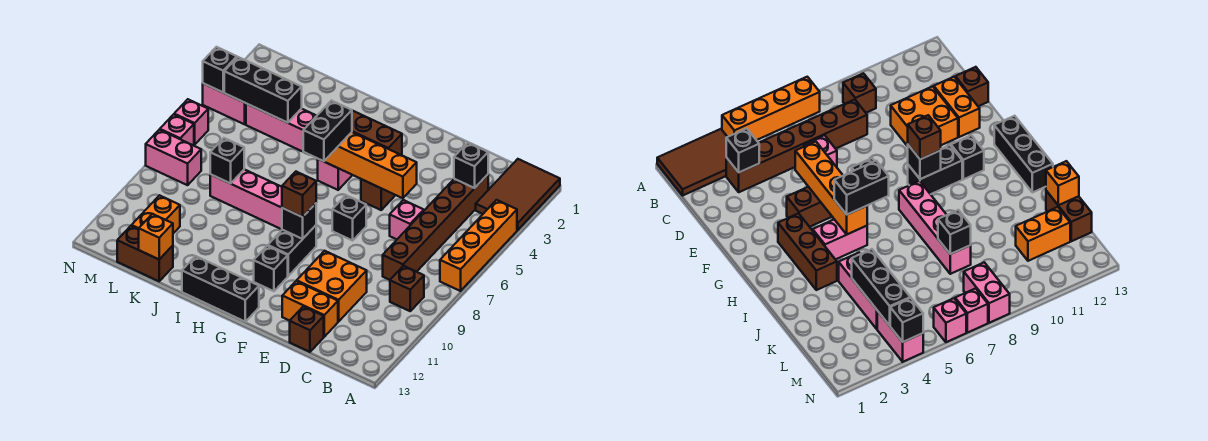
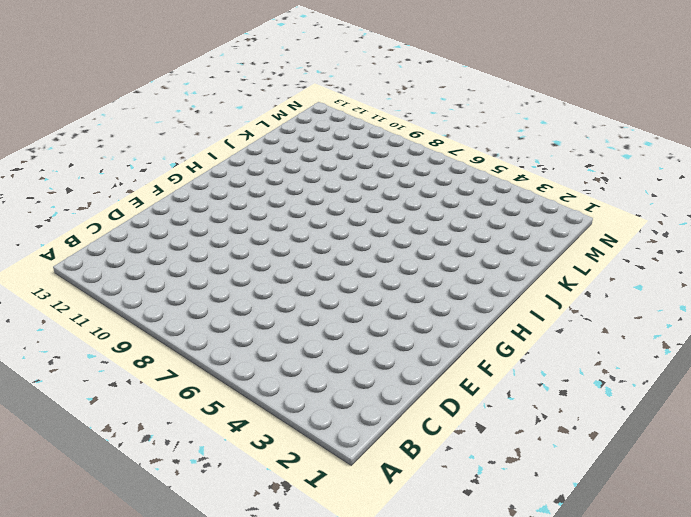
none -> brown tile A1:B3 level 1
none -> orange brick A4:A7 level 1
none -> brown brick B9 level 1
none -> brown brick C3:C8 level 1

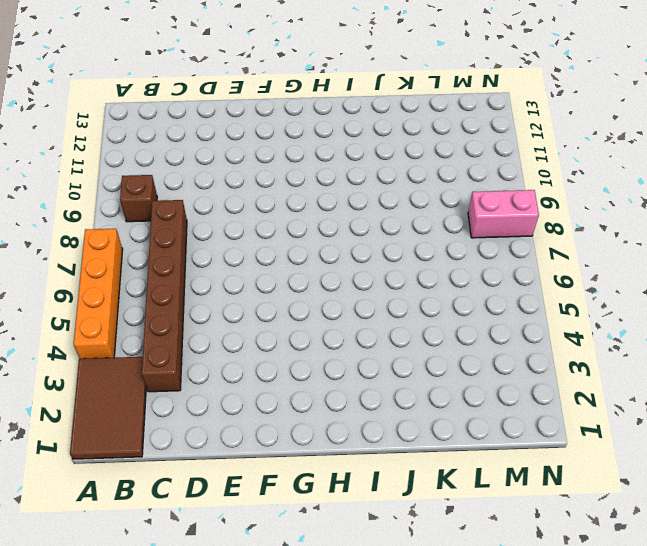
none -> pink brick D6 level 1
none -> orange brick D10:E11 level 1
none -> orange brick D12:E12 level 1
none -> brown brick D13 level 1

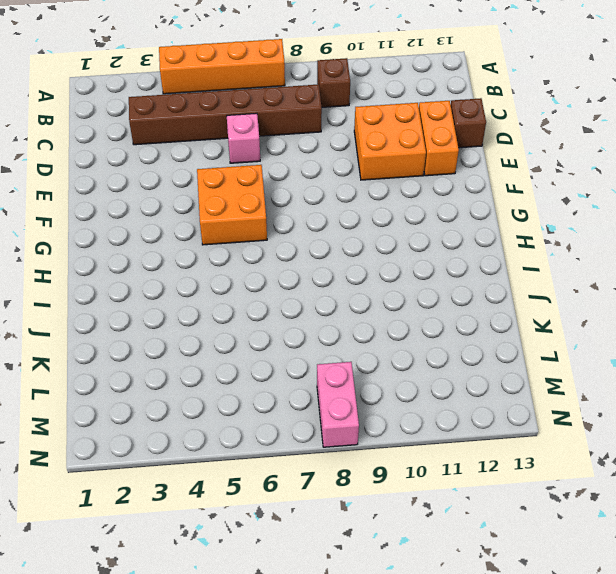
orange brick F5:G6 level 1 -> brown brick F4:F5 level 1
none -> brown tile A1:B3 level 1
none -> black brick F7 level 1
none -> brown brick G3:I3 level 1
none -> black brick G9:G10 level 1

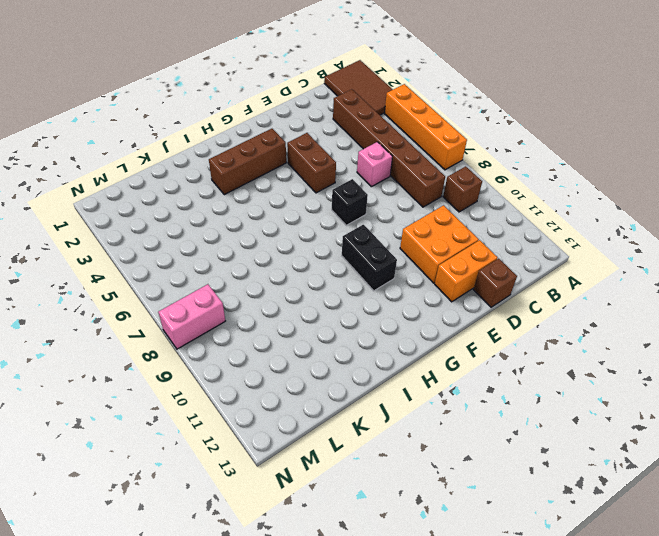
none -> black brick G11 level 1
none -> black brick G13:I13 level 1
none -> pink brick H4:H5 level 1
none -> pink brick H8:K8 level 1

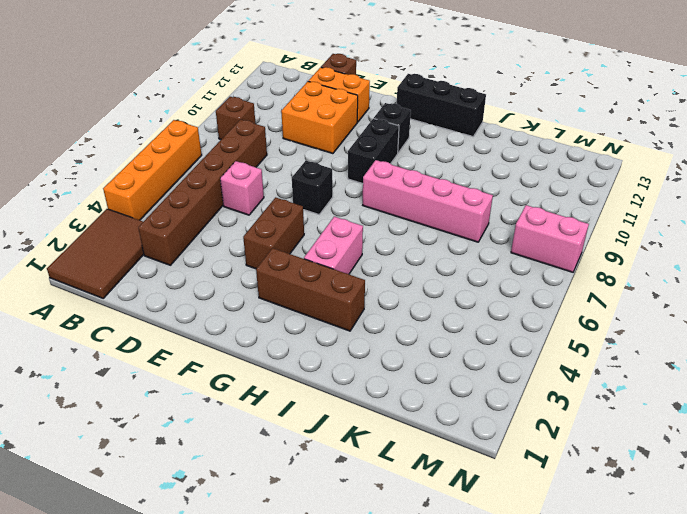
none -> pink brick J4:L4 level 1
none -> brown brick K13:L13 level 1
none -> orange brick L11:L12 level 1
none -> pink brick M4:N4 level 1

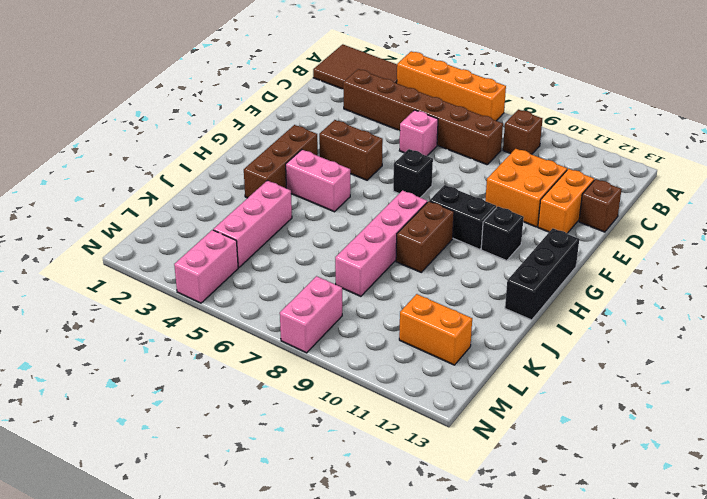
brown brick H9:I9 level 1 -> brown brick K13:L13 level 1
none -> pink brick N6 level 1
none -> pink brick N7 level 1
none -> black brick C3 level 2
none -> orange brick E5:H5 level 2

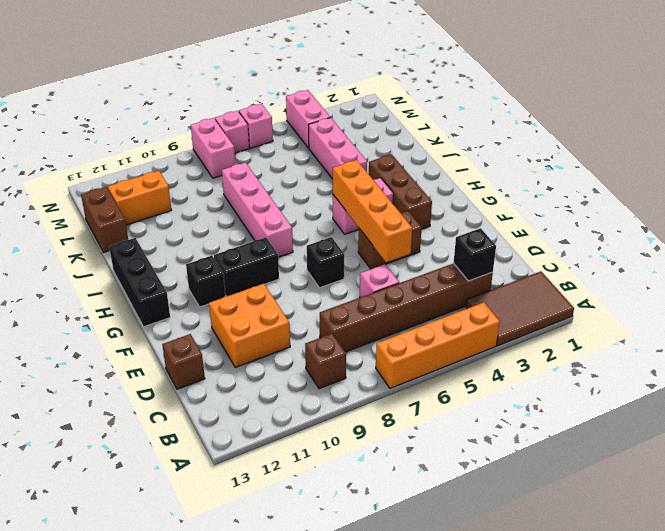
none -> orange brick D12:E12 level 1
none -> black brick G9 level 2
none -> black brick K4:M4 level 2
none -> black brick K8 level 2

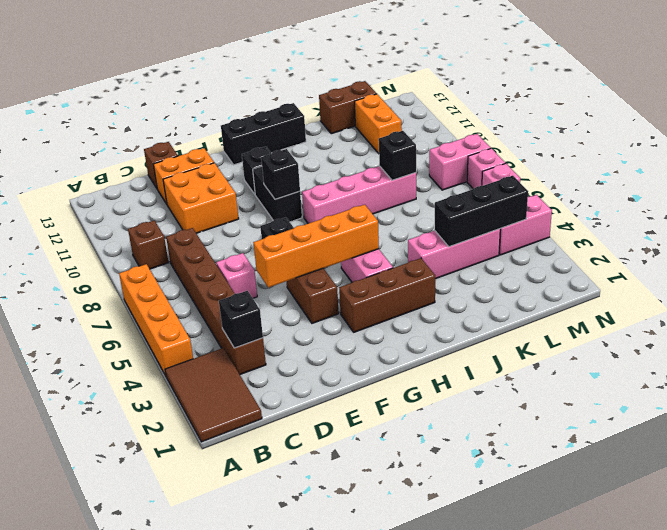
none -> orange brick K13 level 2
none -> black brick N4 level 2
none -> brown brick G9 level 3
none -> black brick H5:H6 level 3

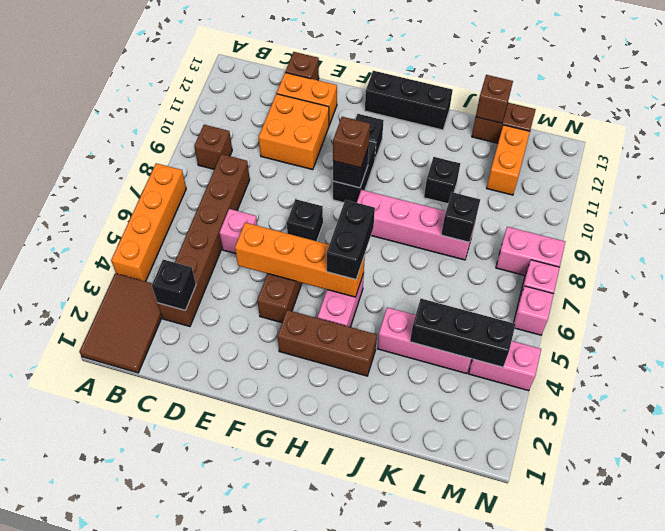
black brick J10 level 1 -> black brick N4 level 2
brown brick K13 level 2 -> orange brick K13 level 2

